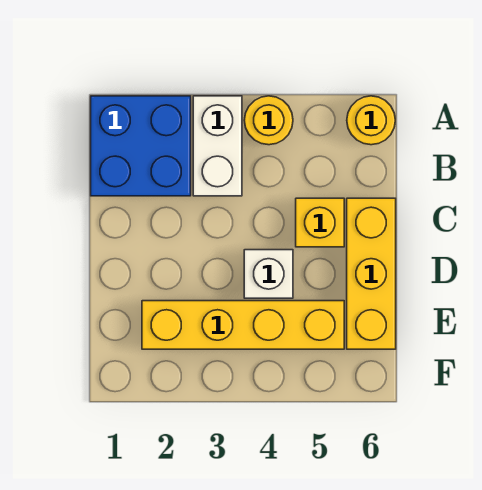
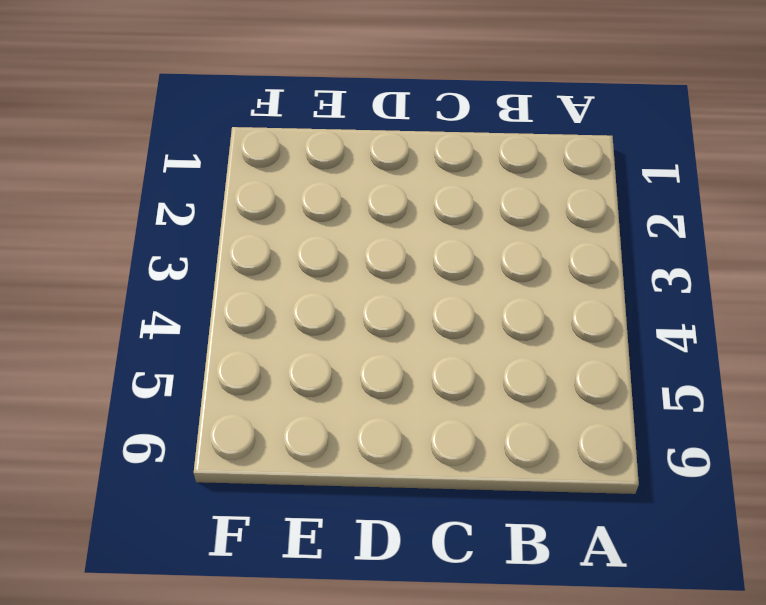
none -> blue brick A1:B2 level 1
none -> white brick A3:B3 level 1

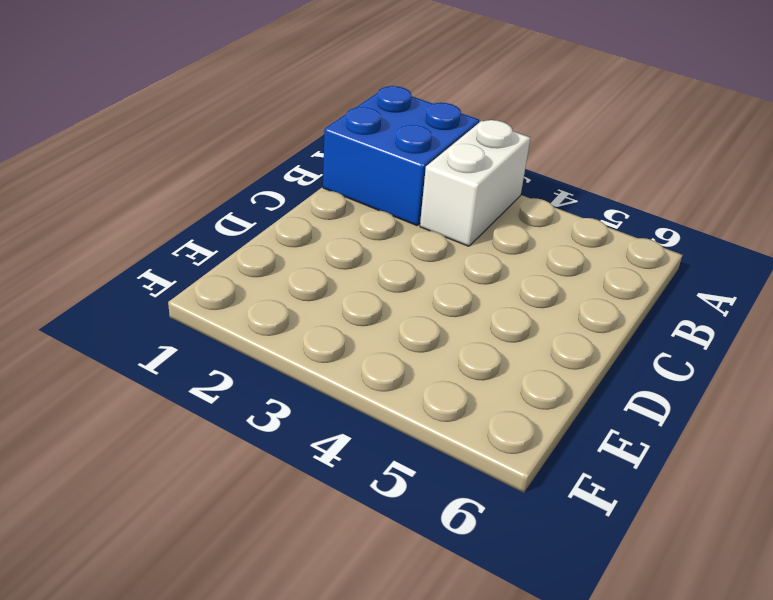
none -> yellow round brick A4 level 1
none -> yellow round brick A6 level 1

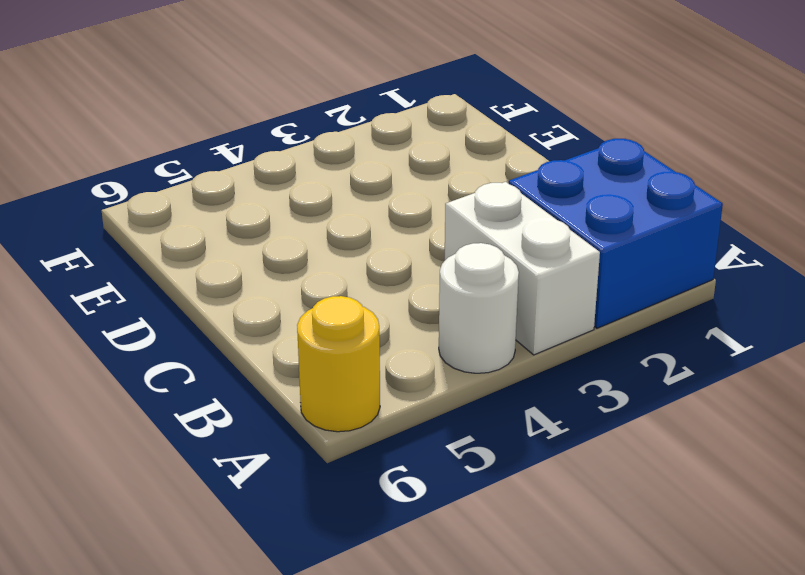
white round brick A4 level 1 -> yellow round brick A4 level 1
none -> yellow brick C5 level 1
none -> yellow brick C6:E6 level 1

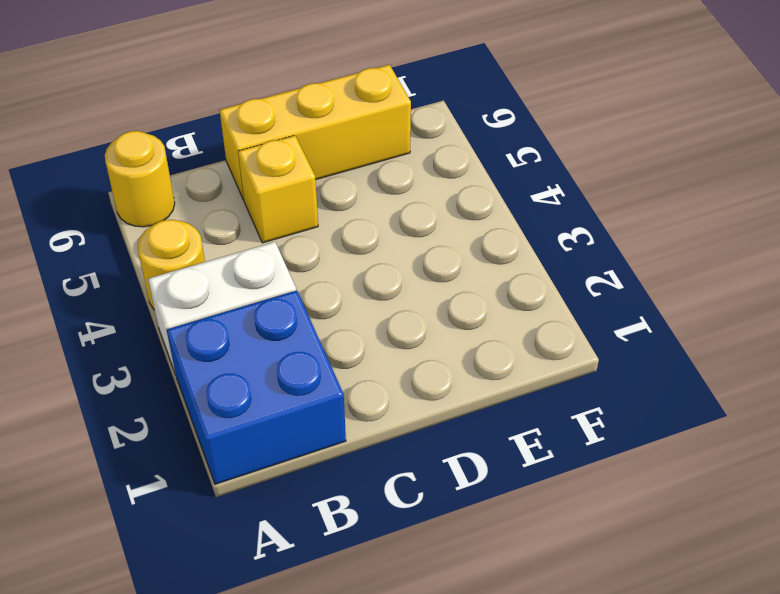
none -> white brick D4 level 1
none -> yellow brick E2:E5 level 1

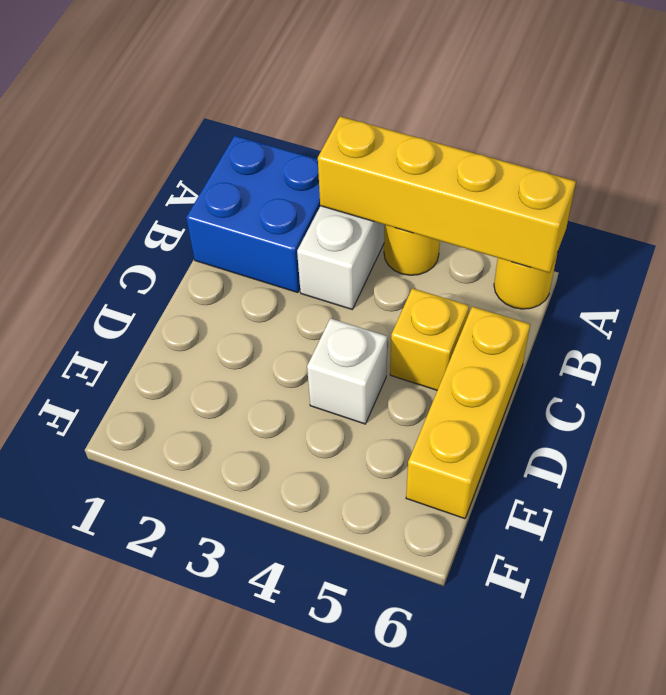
yellow brick A3:A6 level 2 -> yellow brick E2:E5 level 1

